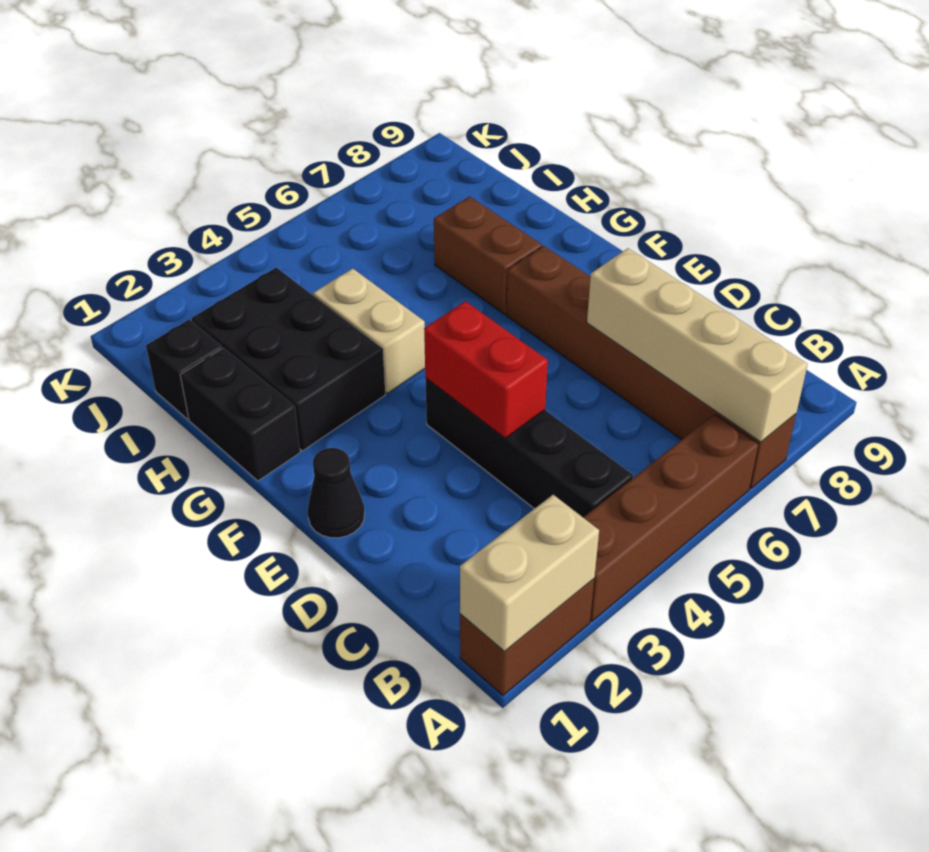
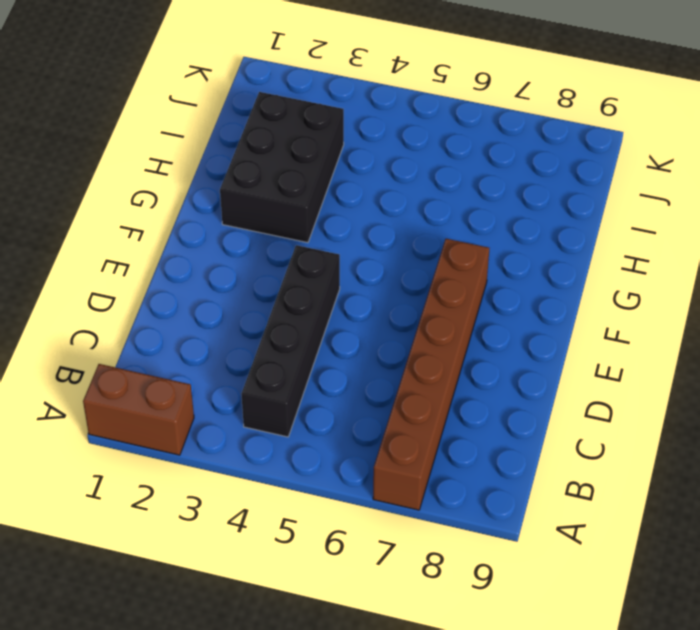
none -> brown brick A3:A6 level 1
none -> black cone E1 level 1
none -> black brick G1:H1 level 1

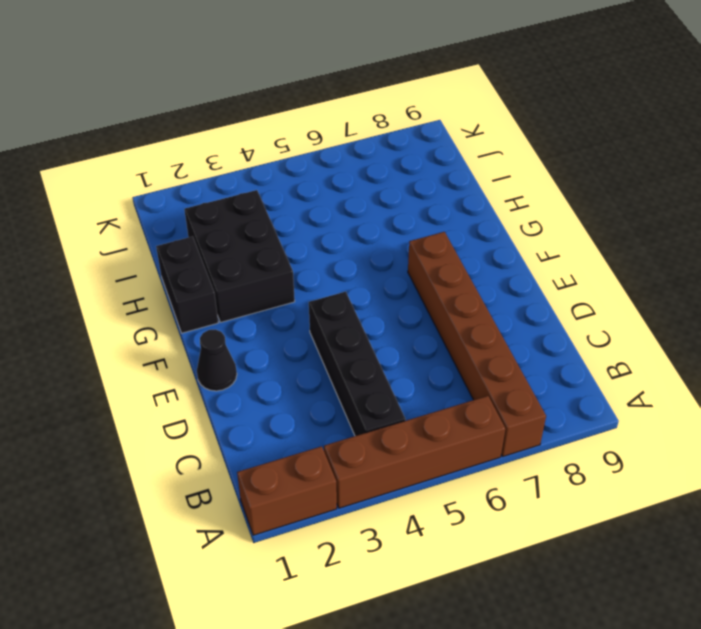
none -> tan brick G4:H4 level 1
none -> brown brick G7:H7 level 1
none -> black brick I1 level 1

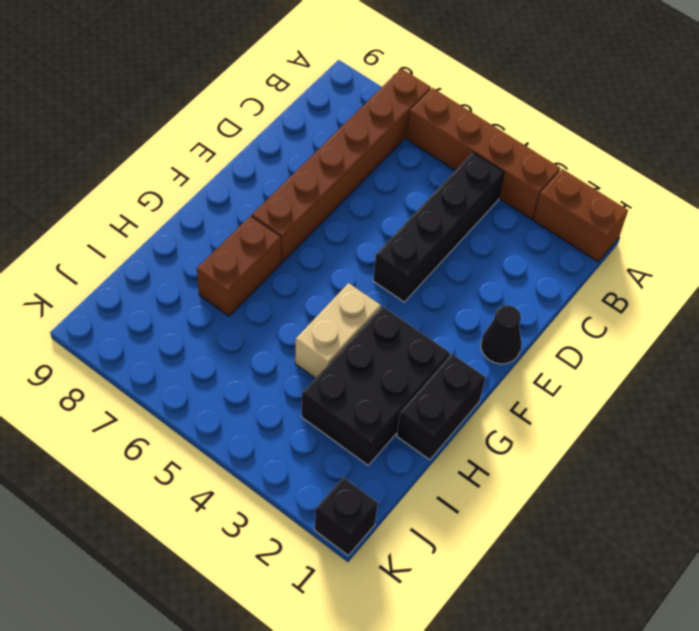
black brick K1 level 1 -> black brick I1 level 1
none -> tan brick A1:A2 level 2
none -> tan brick A7:D7 level 2
none -> red brick D4:E4 level 2

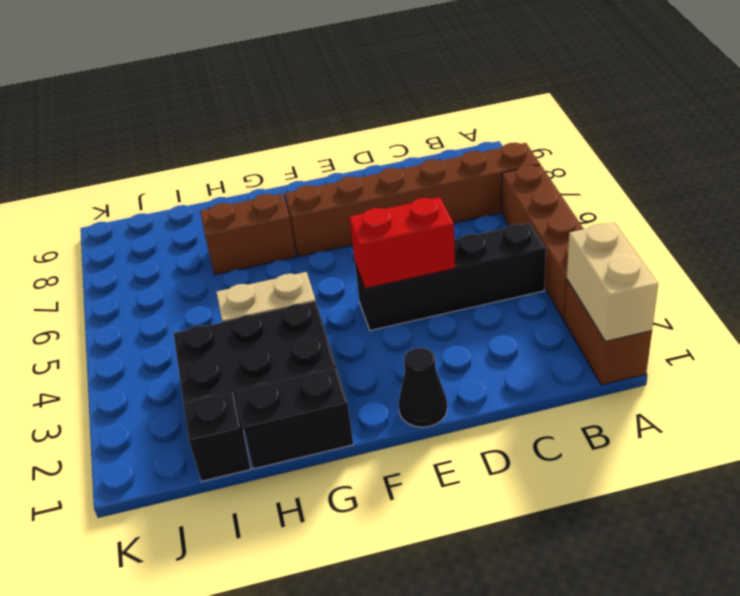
none -> tan brick A7:D7 level 2

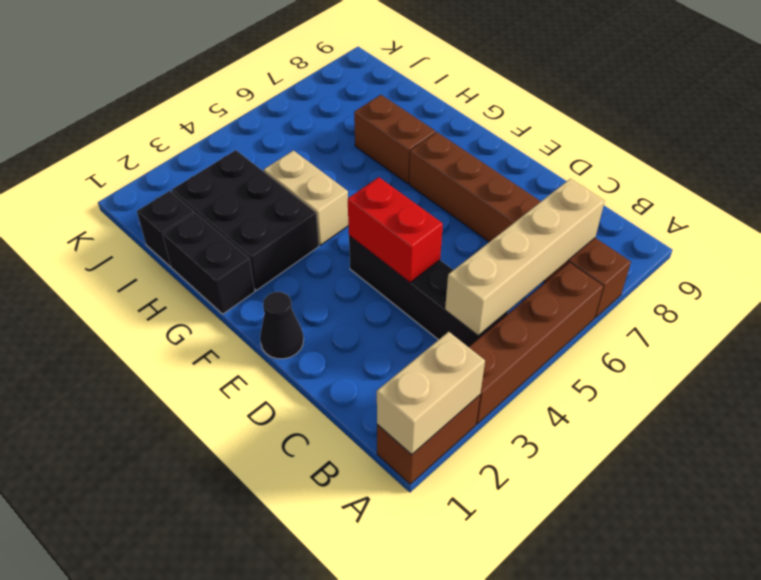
tan brick B4:B7 level 2 -> tan brick A7:D7 level 2

